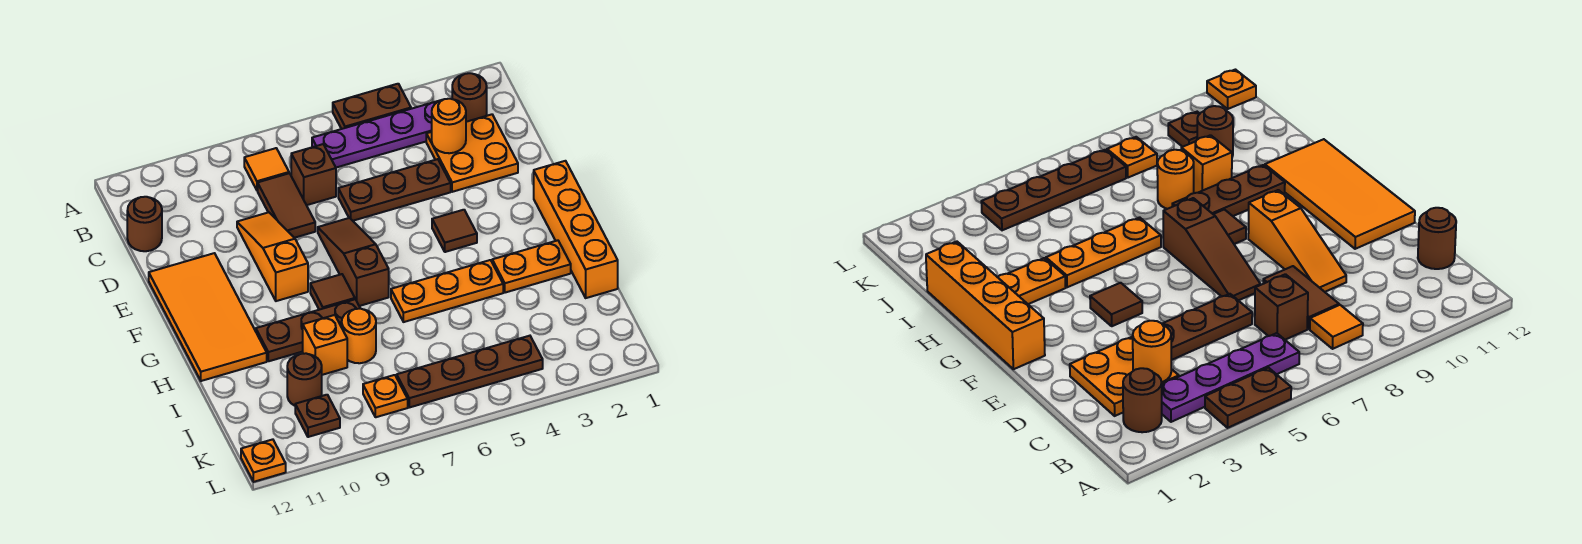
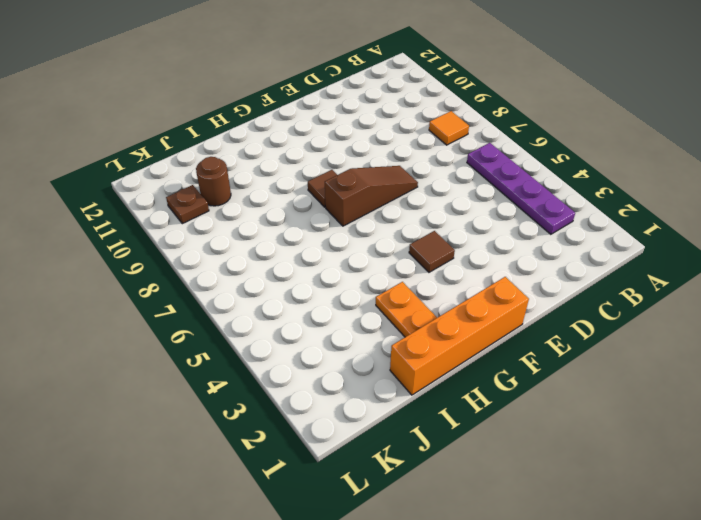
none -> brown plate A4:A5 level 1
none -> brown round brick B2 level 1
none -> orange plate C2:D3 level 1

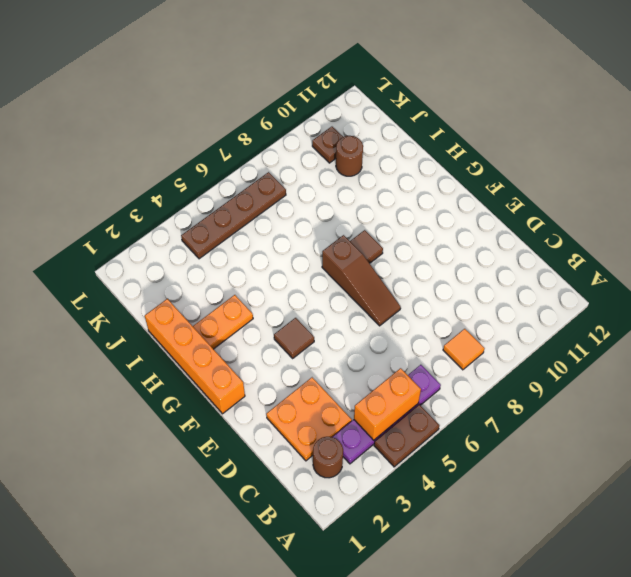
orange brick B4:B5 level 2 -> none
none -> brown brick C7 level 1
none -> brown tile C8:D8 level 1
none -> brown round brick C12 level 1

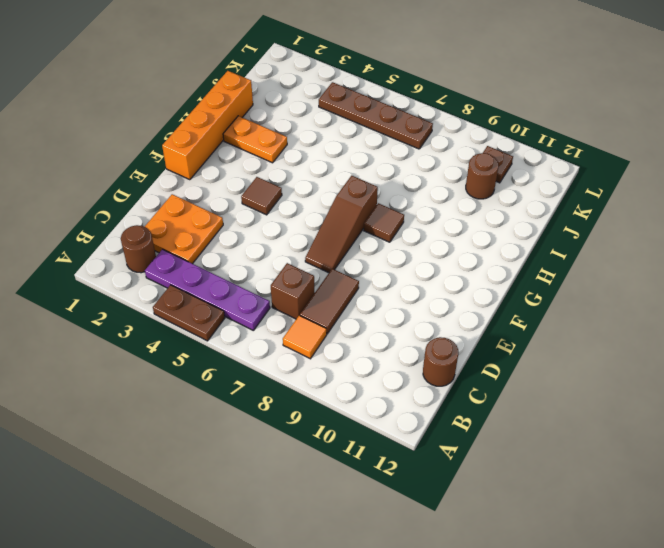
none -> brown plate D4:D6 level 1
none -> orange slope D9:F9 level 1 top F
none -> orange tile E11:H12 level 1

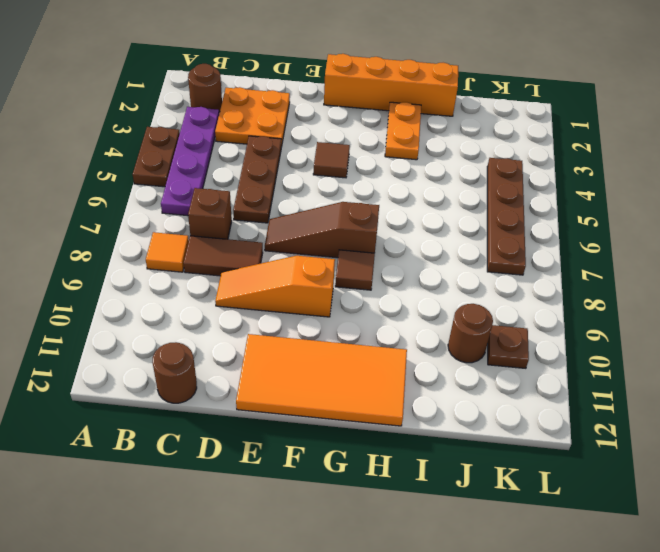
none -> orange plate H4:H6 level 1
none -> brown plate H8:H10 level 1
none -> orange round brick I8 level 1

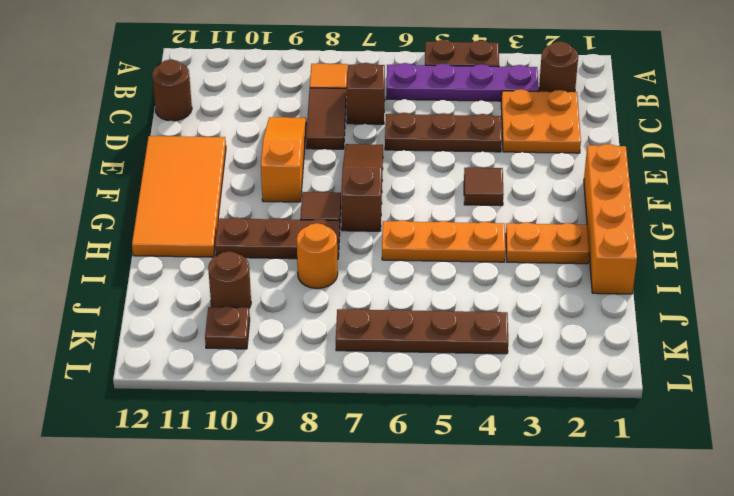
none -> orange brick I9 level 1
none -> orange plate K8 level 1
none -> orange plate L12 level 1

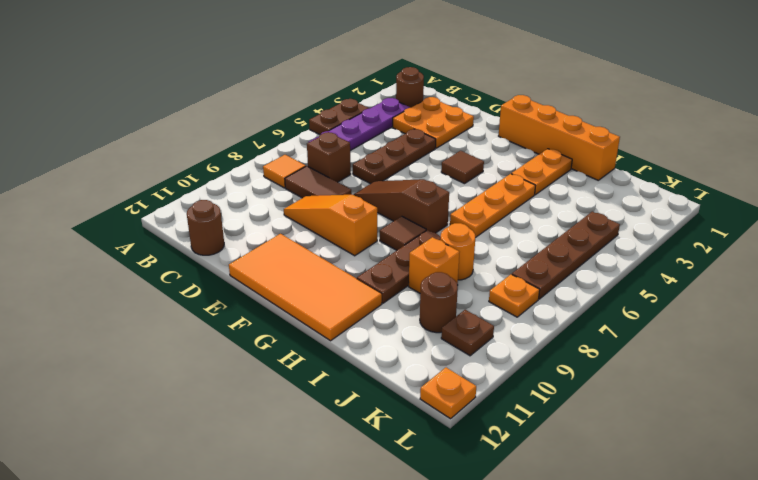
none -> orange round brick C3 level 2

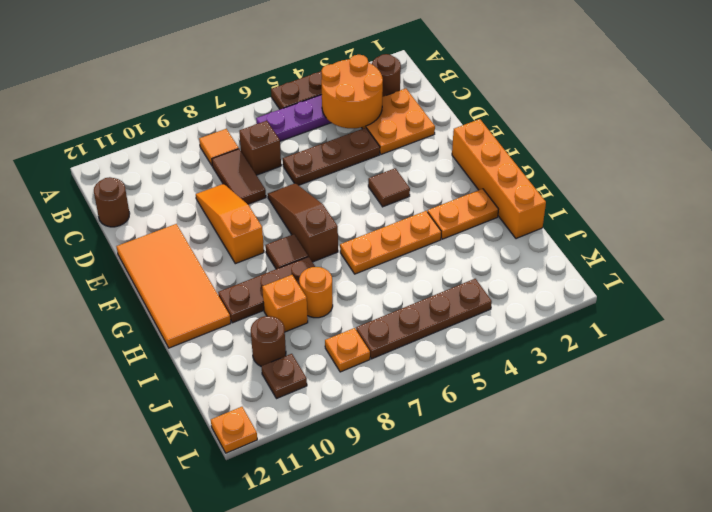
orange round brick B3:C4 level 2 -> orange round brick C3 level 2

